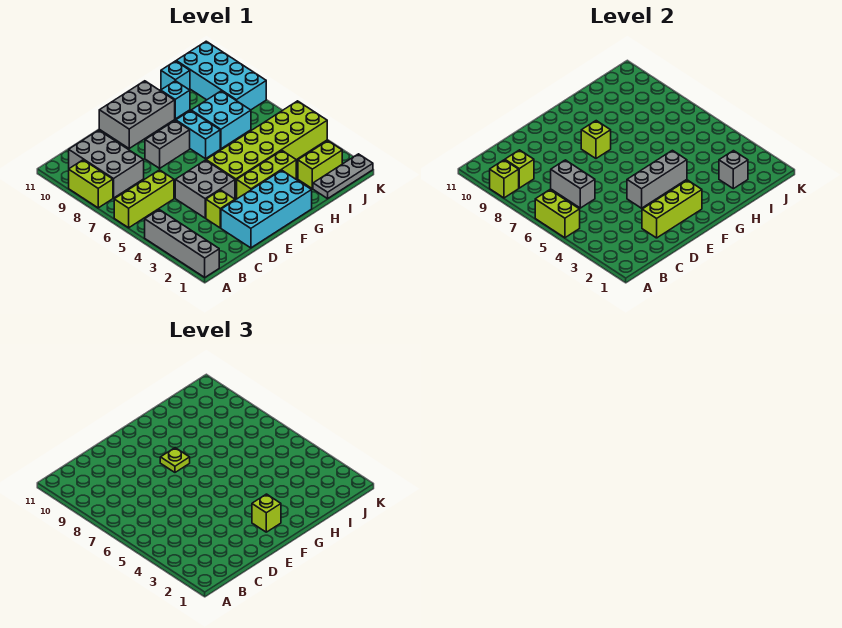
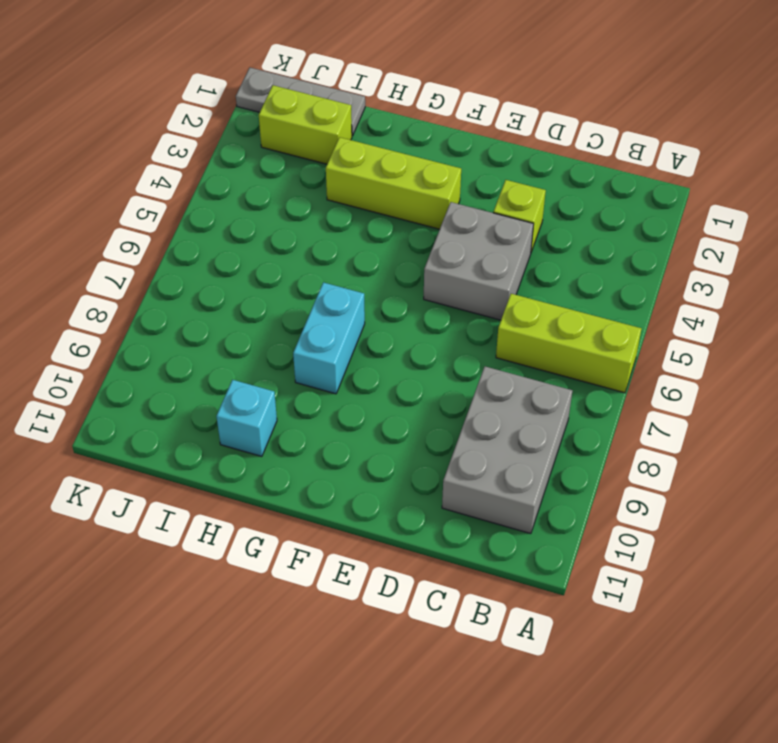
none -> grey brick A1:A4 level 1
none -> lime brick A8:A9 level 1
none -> cyan brick D1:G2 level 1

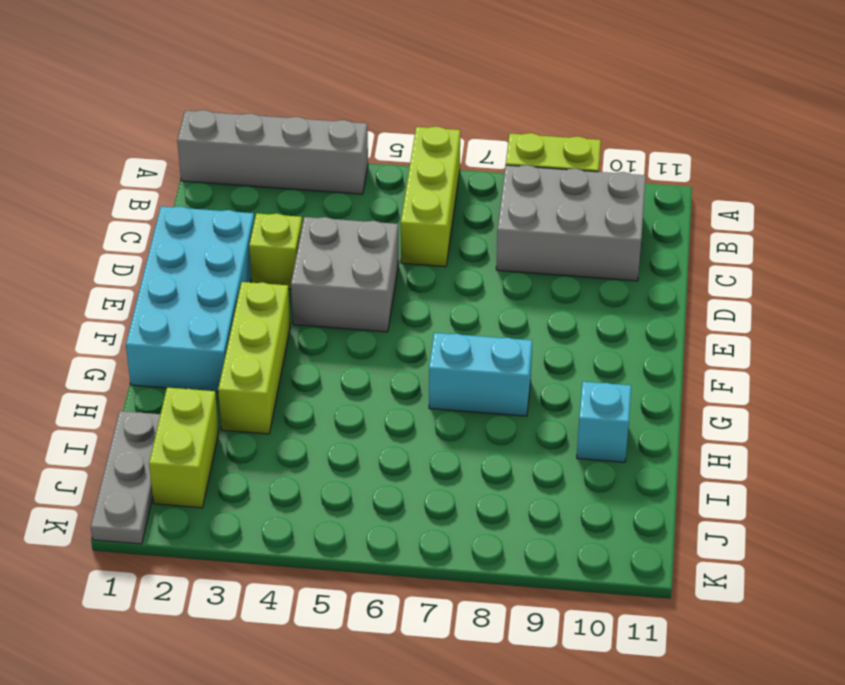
none -> grey brick E8:F8 level 1
none -> grey brick E10:G11 level 1
none -> lime brick F4:K5 level 1

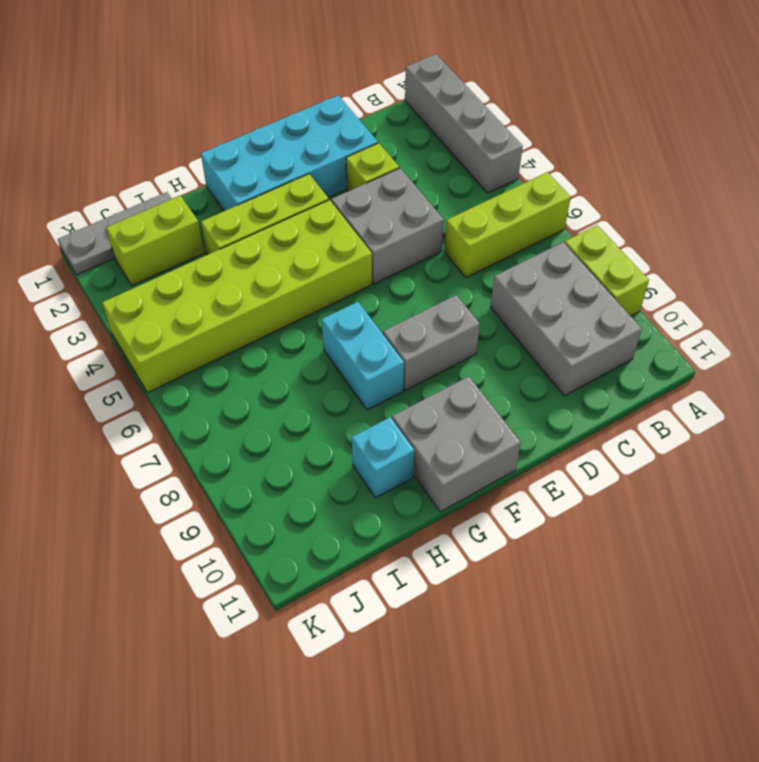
grey brick F10:G11 level 1 -> grey brick E10:G11 level 1
none -> cyan brick H7:I8 level 1
none -> cyan brick I11 level 1
none -> cyan brick J8:K11 level 1

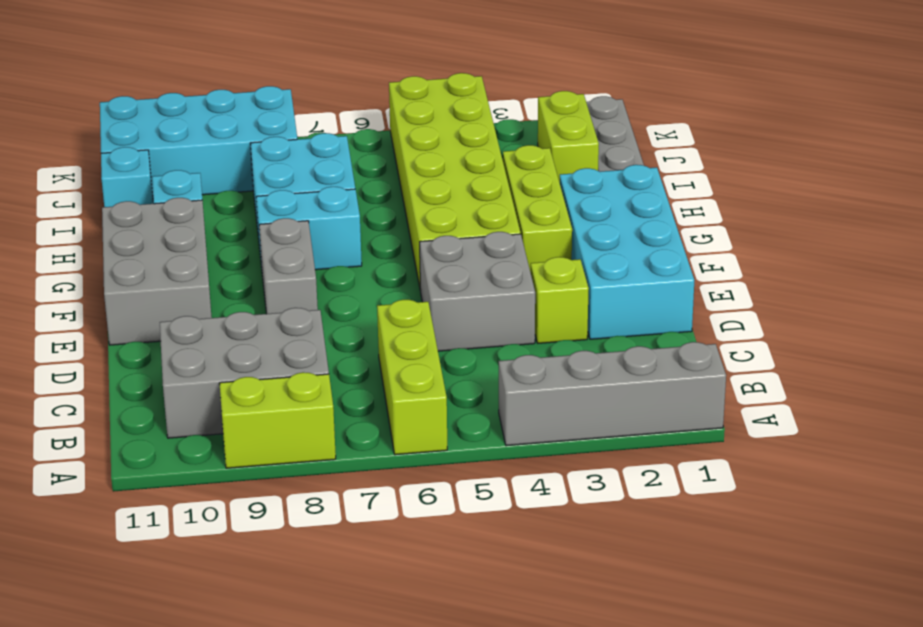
none -> lime brick A5:A6 level 2
none -> lime brick A9 level 2
none -> lime brick B9 level 2

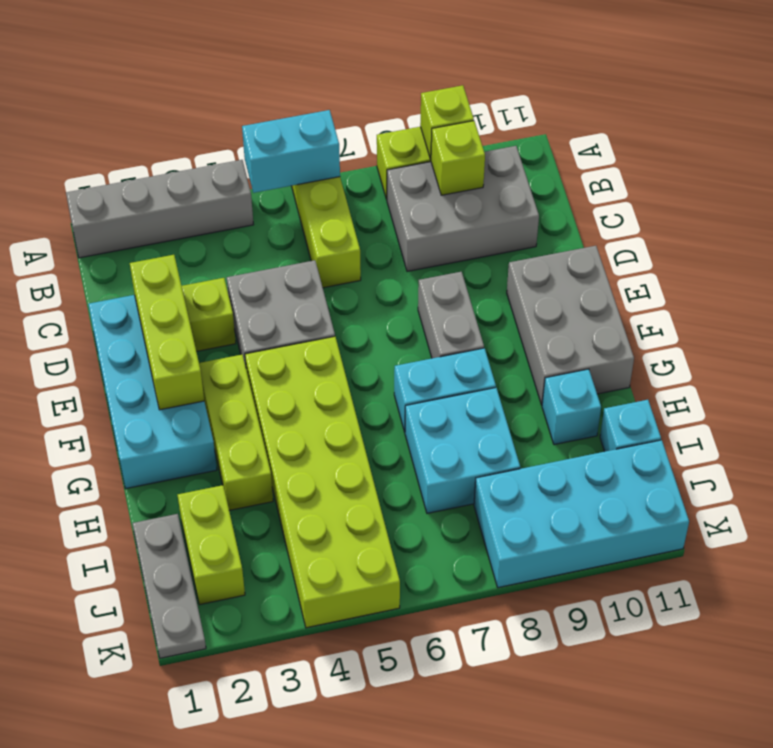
cyan brick A5:A6 level 2 -> lime brick A5:A6 level 2
none -> grey brick C6:C7 level 2
none -> grey brick E4:G4 level 2
none -> lime brick F8 level 2

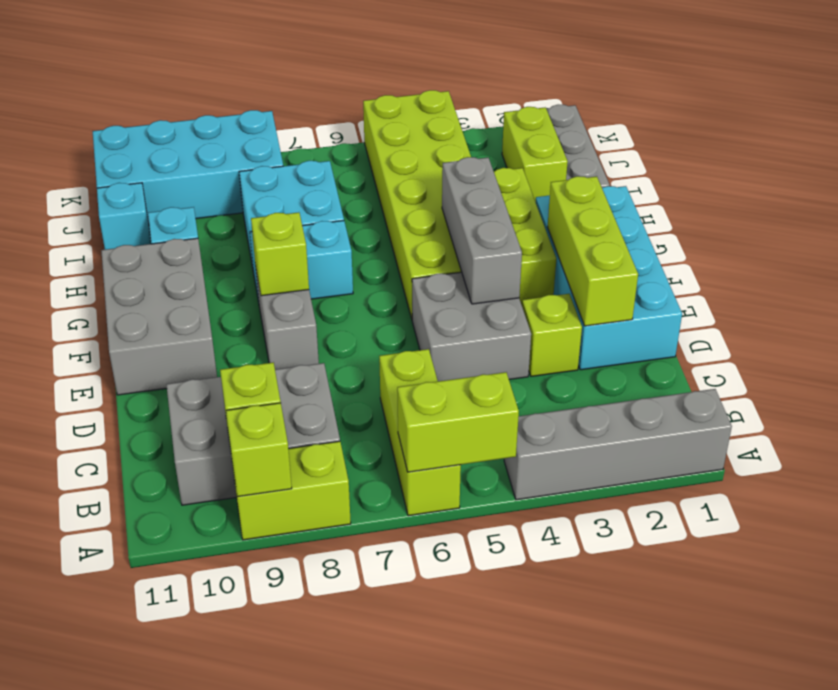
none -> grey brick C6:C7 level 2
none -> grey brick I2 level 2
none -> lime brick F2 level 3

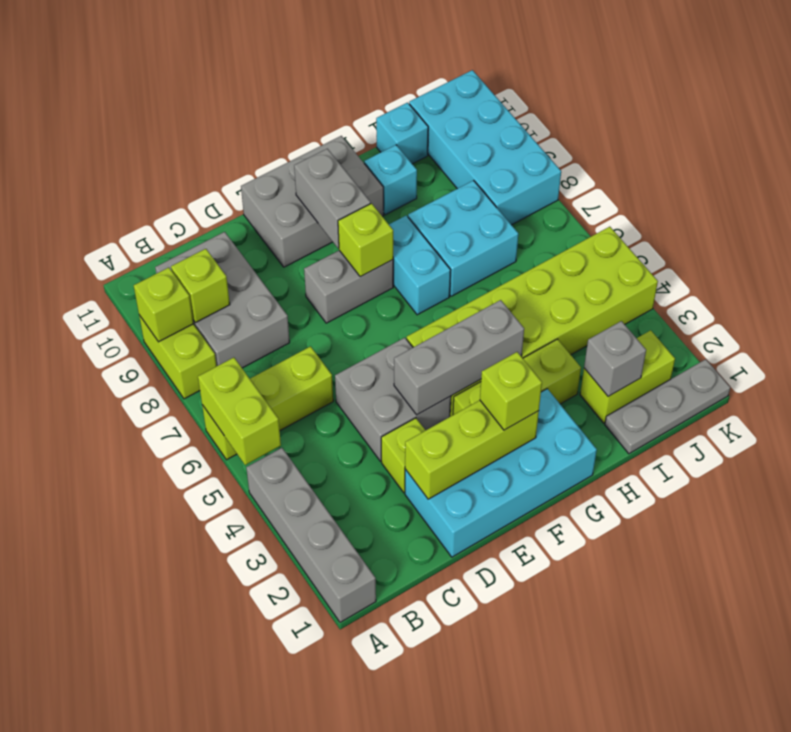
grey brick F9:F10 level 2 -> grey brick C6:C7 level 2
none -> lime plate F8 level 3

